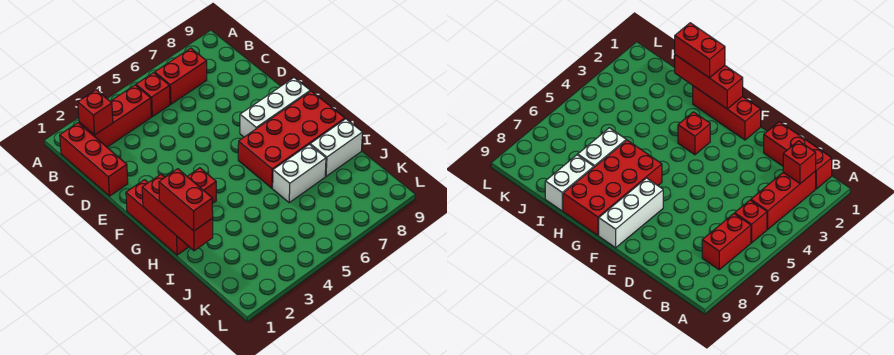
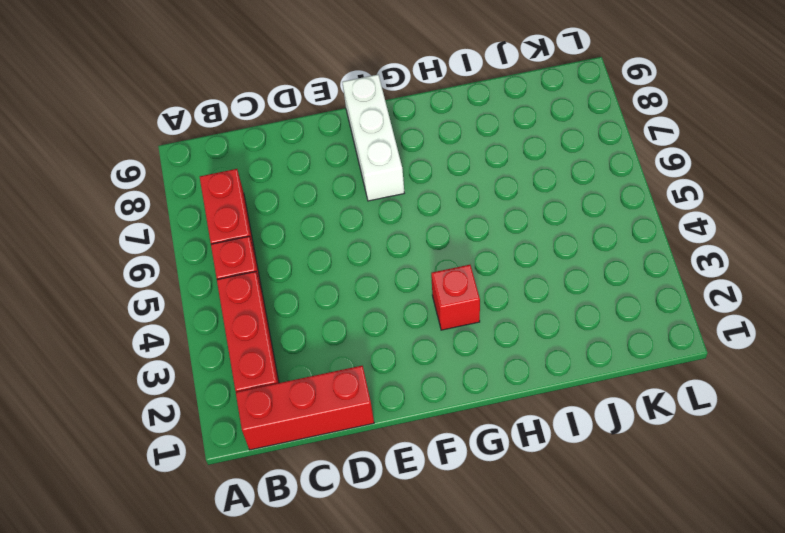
none -> red brick F1:H1 level 1
none -> red brick G6:H9 level 1
none -> white brick I6:I7 level 1

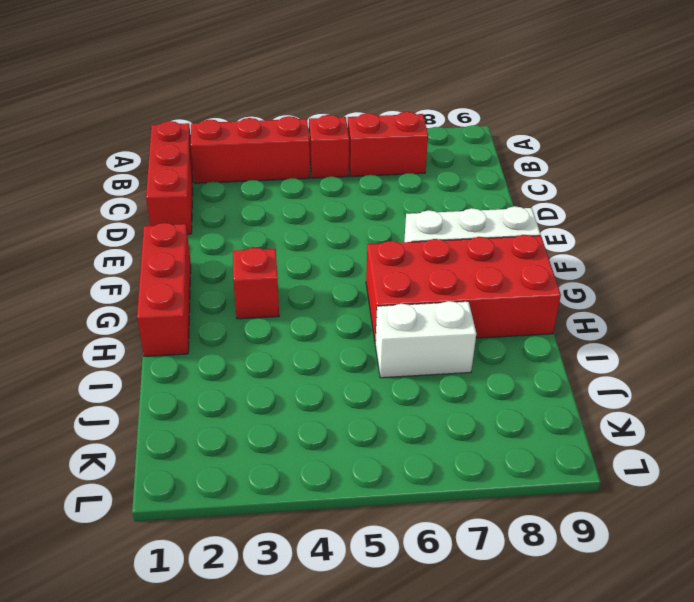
none -> white brick I8:I9 level 1
none -> red brick B2 level 2
none -> red brick G1:I1 level 2

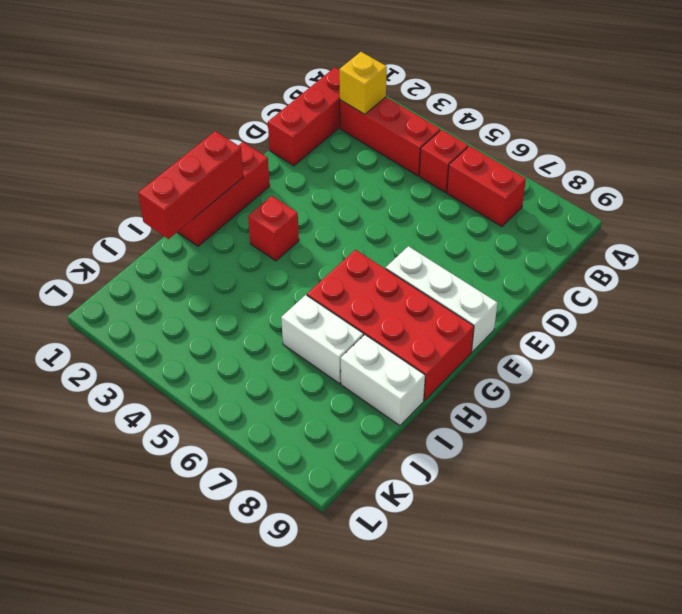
yellow brick B2 level 2 -> red brick B2 level 2
none -> red brick H1:I1 level 3

